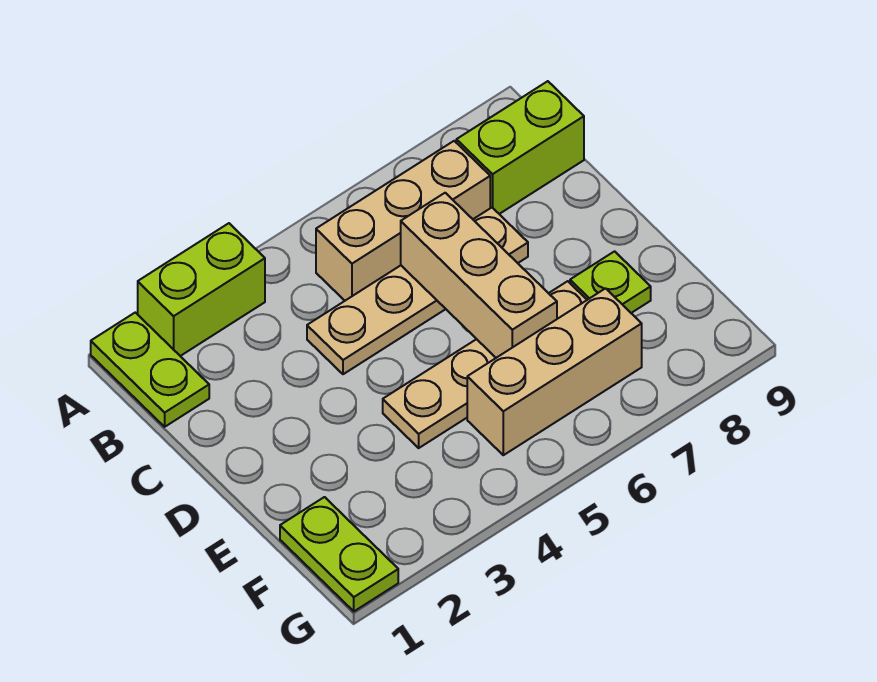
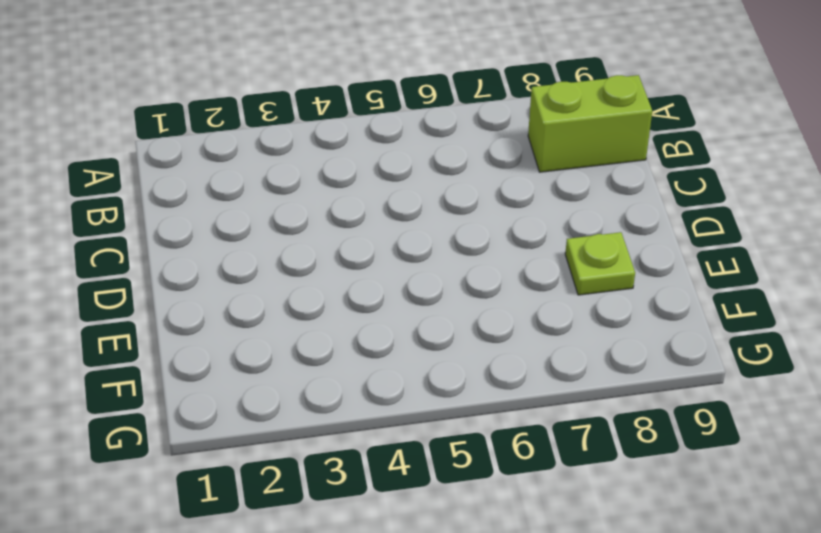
none -> lime plate A1:B1 level 1
none -> lime brick A2:A3 level 1

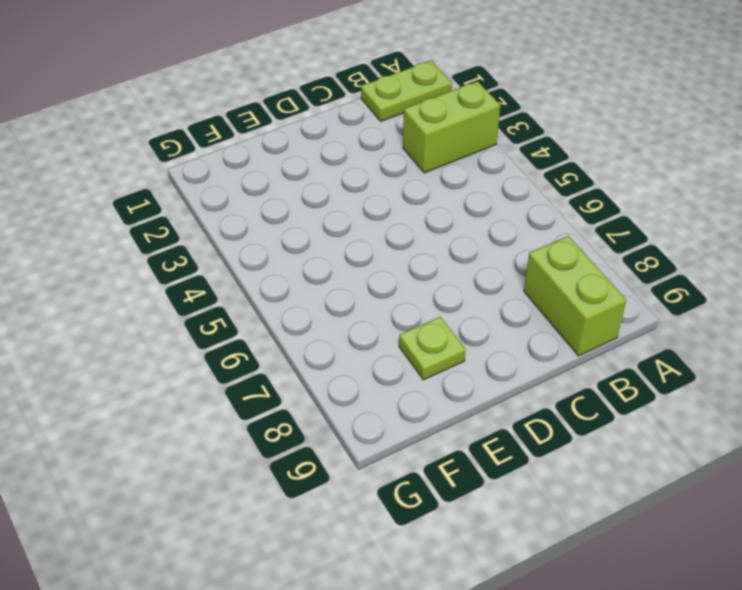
lime brick A3:B3 level 1 -> lime brick A2:A3 level 1
none -> tan brick B5:B7 level 1
none -> tan plate C4:C7 level 1

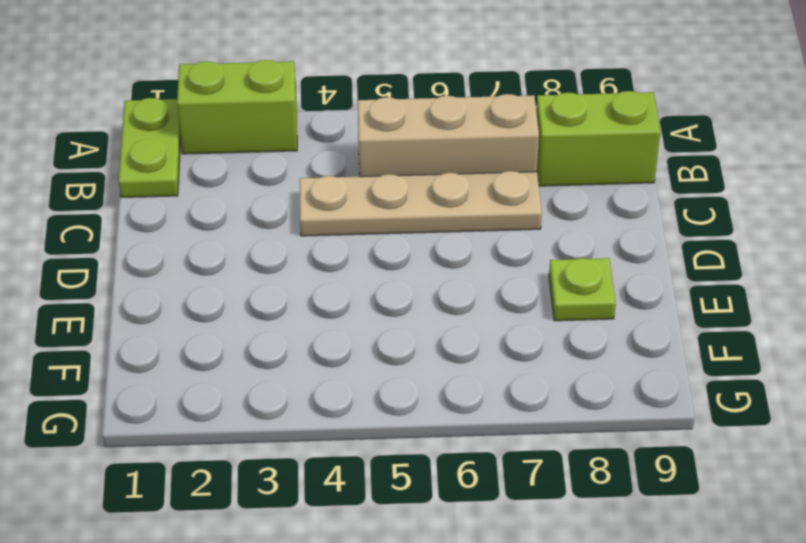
none -> tan plate E4:E7 level 1
none -> lime plate F1:G1 level 1

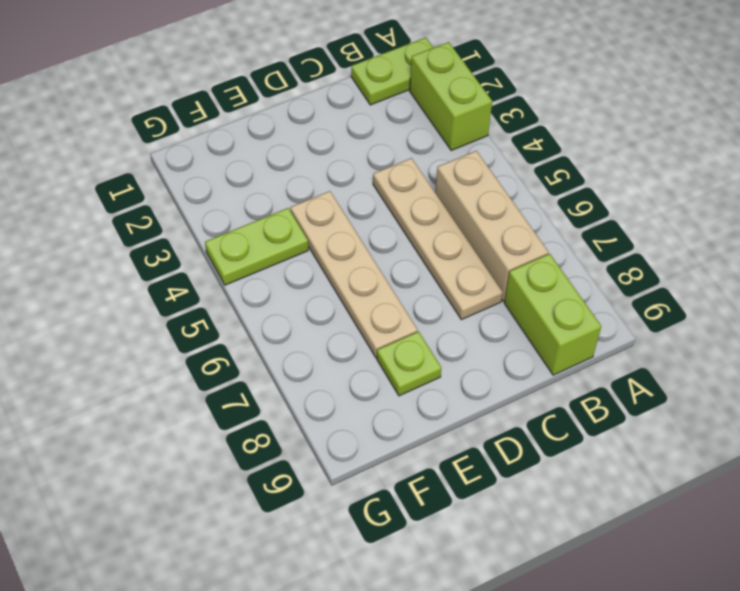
lime plate F4:G4 level 1 -> lime plate F1:G1 level 1
none -> tan brick F5:F7 level 1
none -> tan brick C6:E6 level 2

